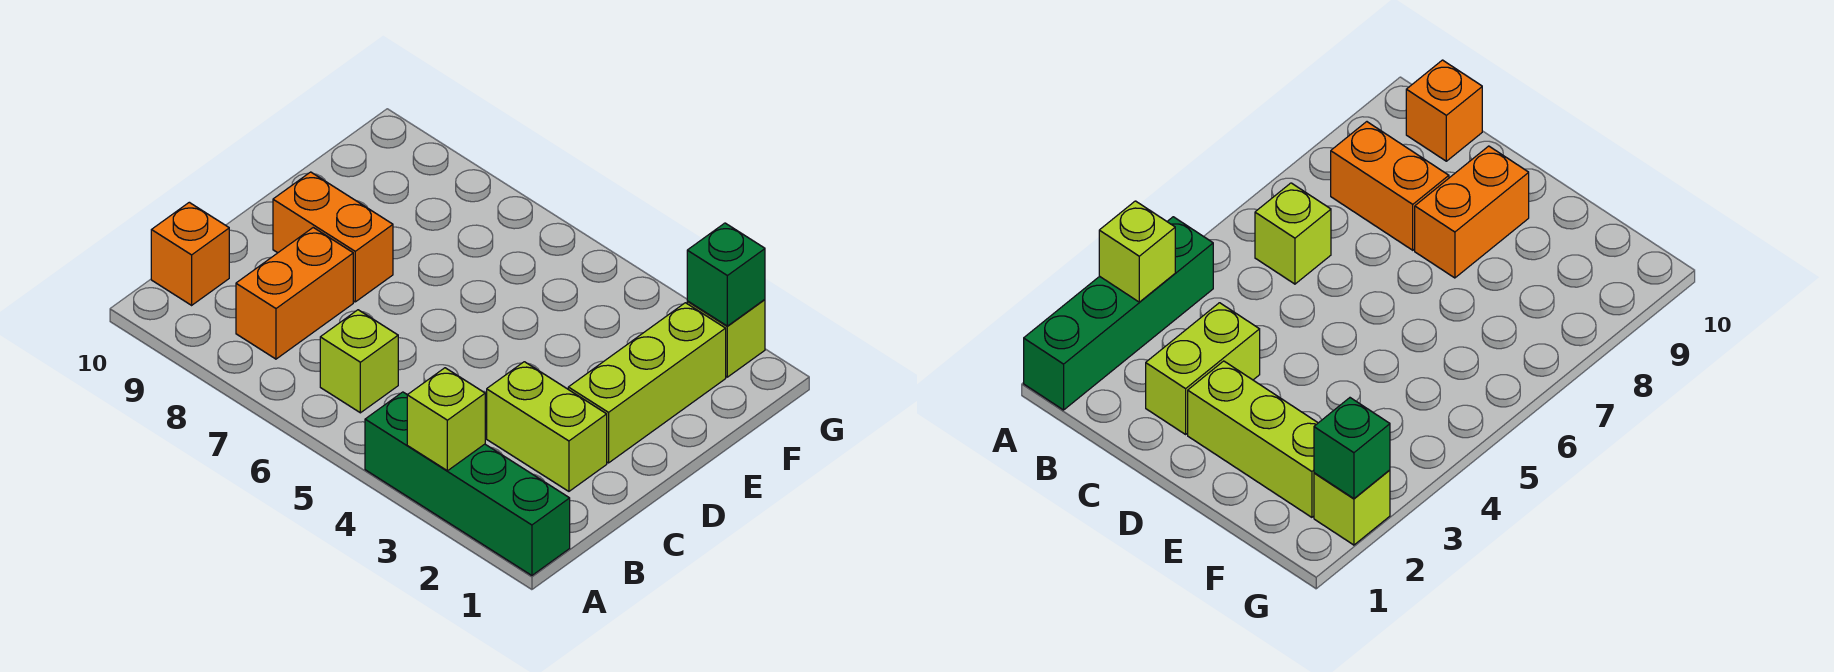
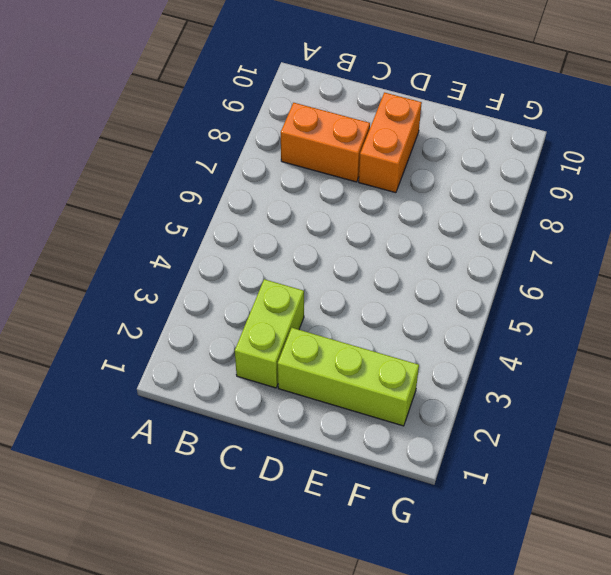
none -> green brick A1:A4 level 1
none -> lime brick B6 level 1

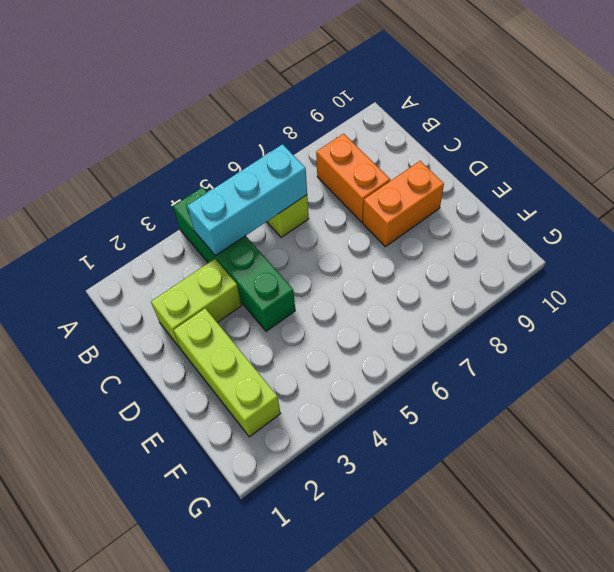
green brick A4:D4 level 1 -> green brick A1:A4 level 1
cyan brick B4:B6 level 2 -> none
none -> orange brick B10 level 1
none -> lime brick G2 level 1

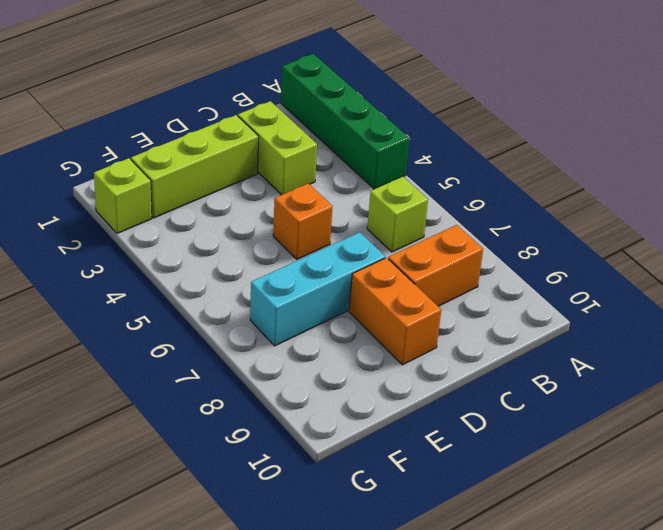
orange brick D5 level 1 -> orange brick B10 level 1
cyan brick D7:F7 level 1 -> none
none -> lime brick A3 level 2
none -> green brick G2 level 2

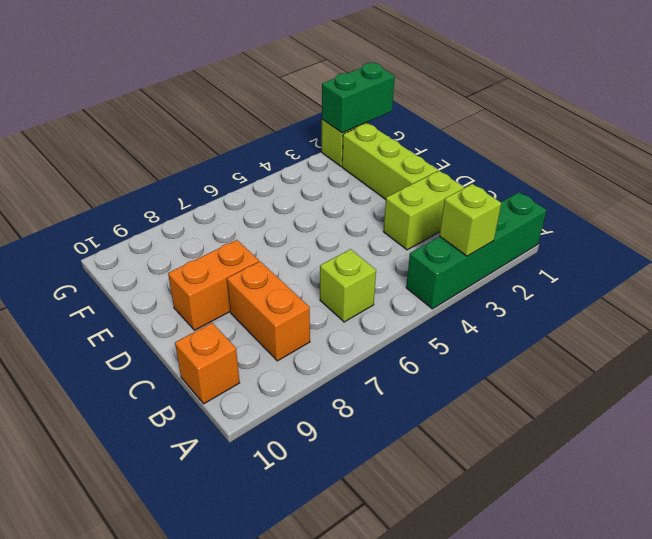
green brick G1:G2 level 2 -> green brick G2 level 2

